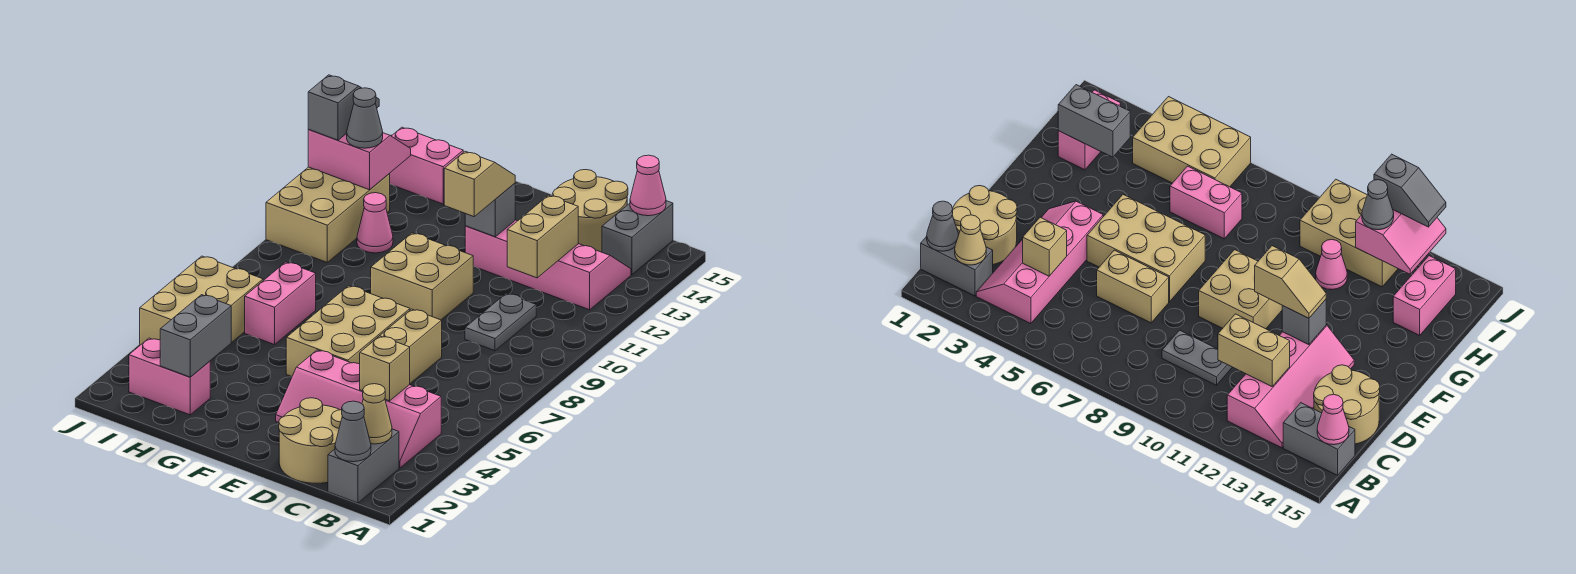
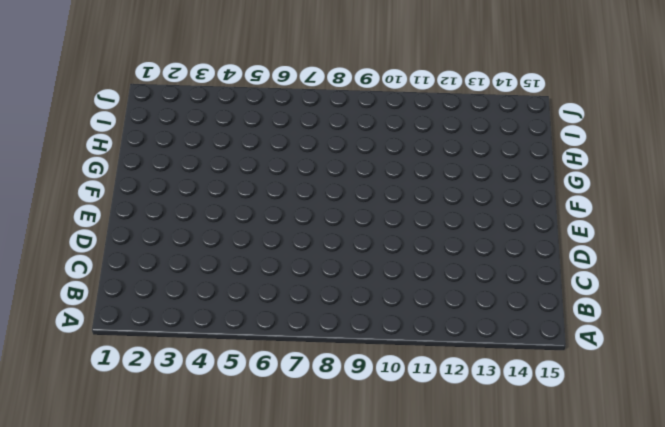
none -> grey brick B1:B2 level 1
none -> pink slope B3:E4 level 1 top 4
none -> pink slope B12:E13 level 1 top 12

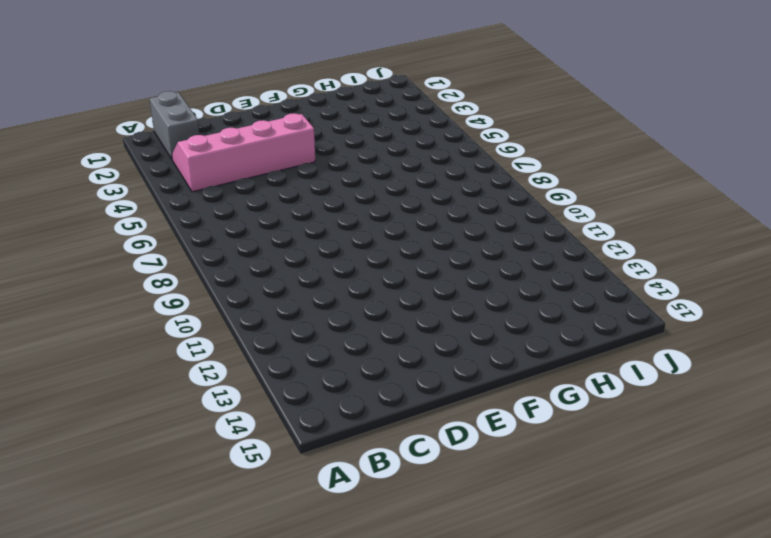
none -> pink slope B12:E13 level 1 top 12
none -> grey brick B14:B15 level 1
none -> tan round brick C1:D2 level 1

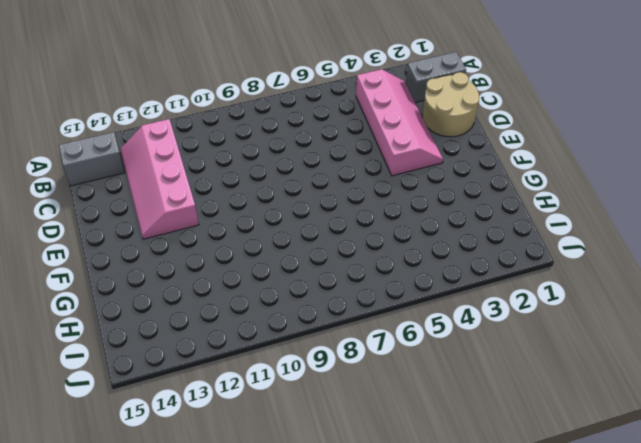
none -> grey plate C9:C10 level 1
none -> tan round brick C14:D15 level 1
none -> tan brick D6:D7 level 1

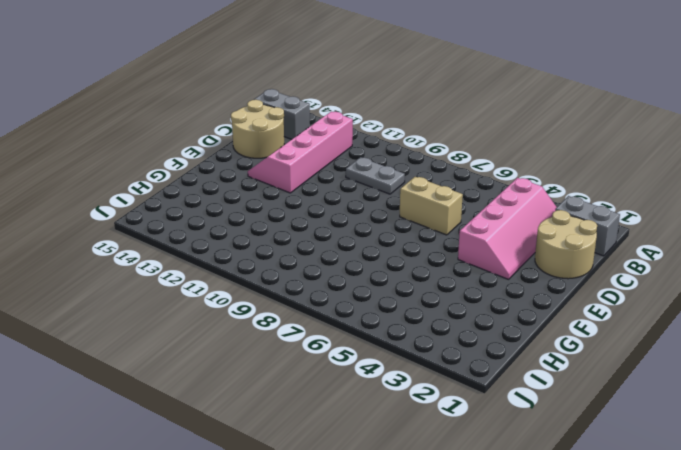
none -> tan brick E5:F7 level 1
none -> tan brick E9:F10 level 1
none -> pink brick H2:I2 level 1

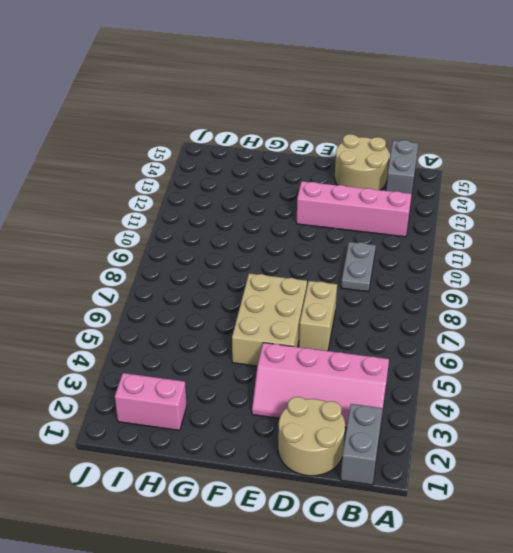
none -> tan brick E9:F10 level 1
none -> pink brick H6:H7 level 1
none -> pink cone H11 level 1

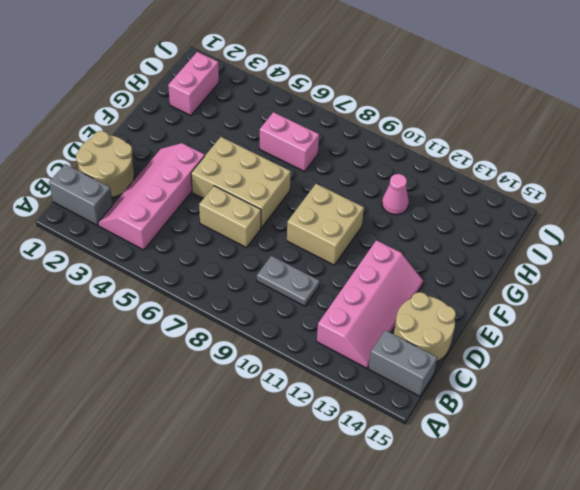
none -> pink brick H14:I14 level 1
none -> tan brick I4:J6 level 1
none -> tan brick I10:J12 level 1

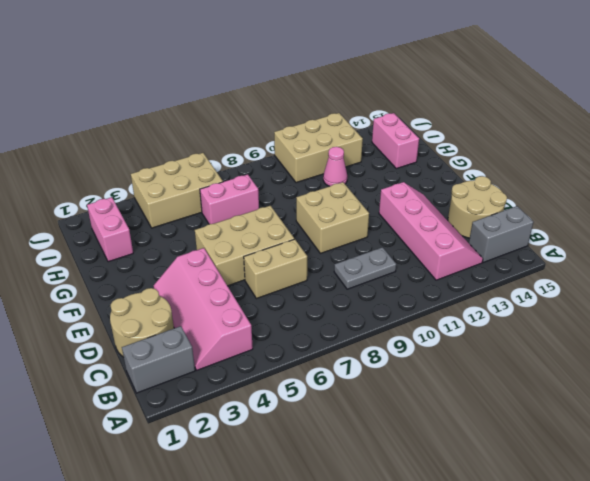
none -> grey cone B1 level 2
none -> tan cone B2 level 2
none -> pink cone B15 level 2

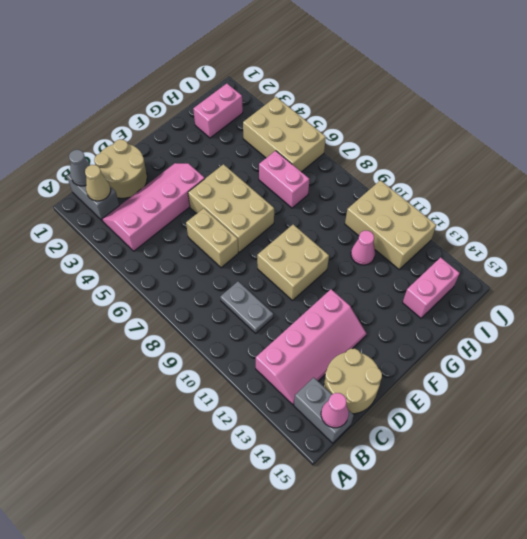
none -> tan brick C4 level 2
none -> tan brick C11:C12 level 2
none -> grey brick E12 level 2

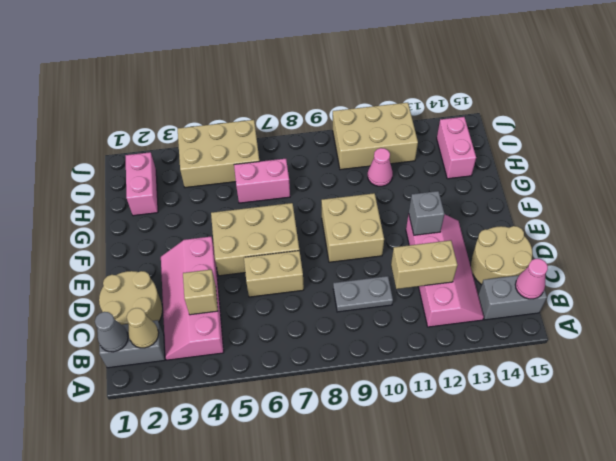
none -> grey brick H2:H3 level 2
none -> pink slope I12:J13 level 2 top 12
none -> tan slope E11:E12 level 3 top 11

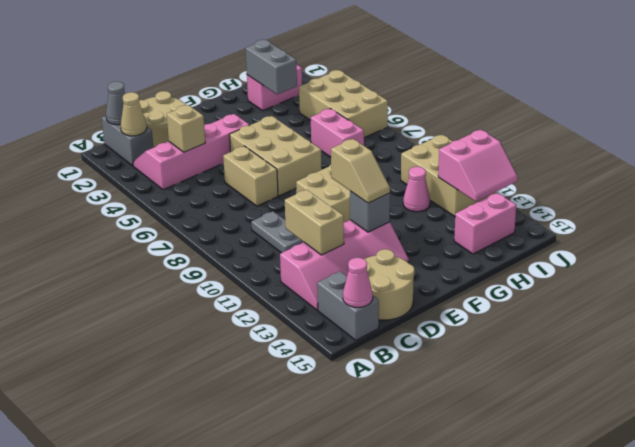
none -> grey cone I12 level 3
none -> grey slope J12:J13 level 3 top 12

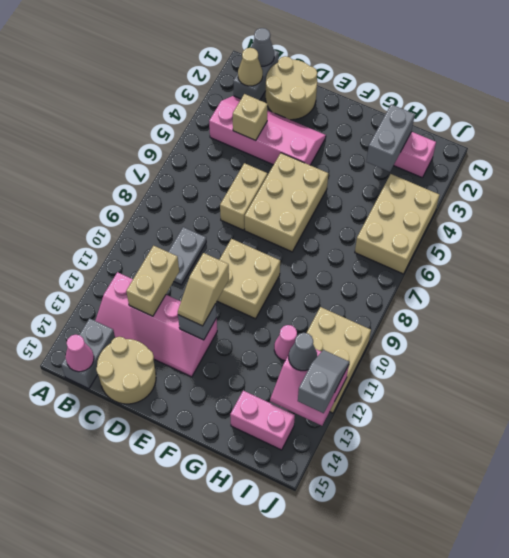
grey slope J12:J13 level 3 top 13 -> grey slope J12:J13 level 3 top 12
none -> pink brick H6:H7 level 1

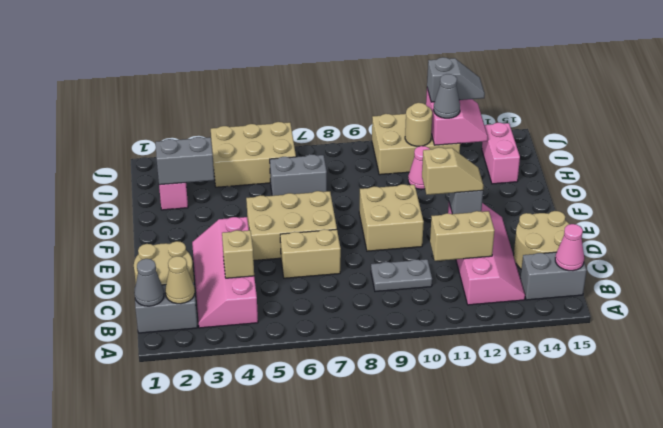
grey brick H6:H7 level 1 -> pink brick H6:H7 level 1
tan round brick I11 level 2 -> none

